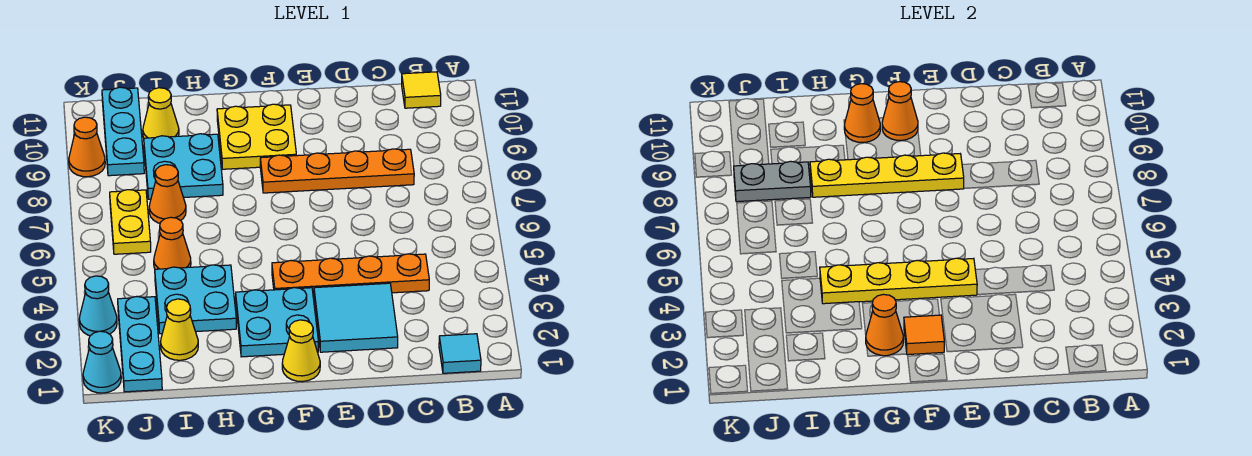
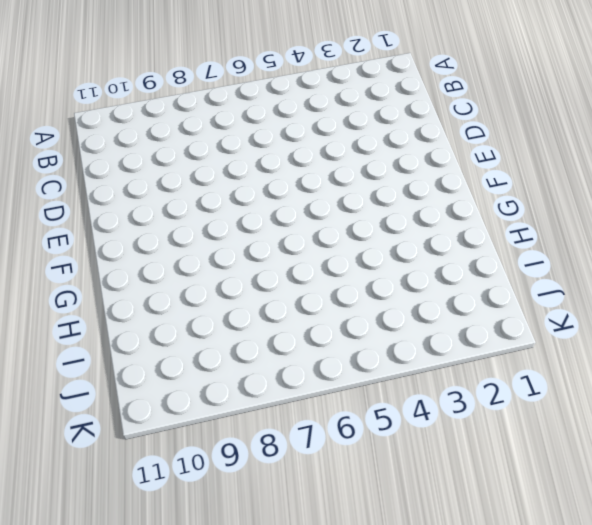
none -> cyan tile B1 level 1
none -> yellow tile B11 level 1
none -> orange plate C4:F4 level 1

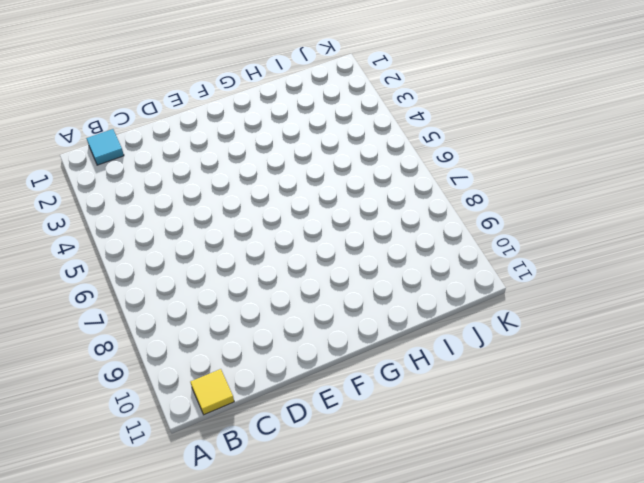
none -> orange plate C4:F4 level 1
none -> orange plate C8:F8 level 1
none -> cyan tile D2:E3 level 1

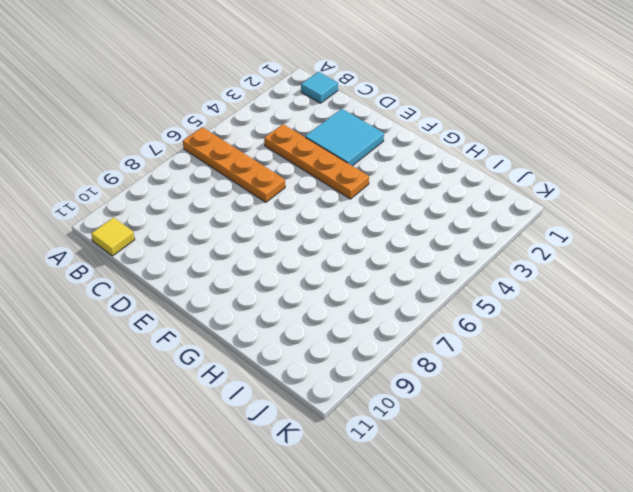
orange plate A6:D6 level 1 -> orange plate C8:F8 level 1
none -> yellow cone F1 level 1
none -> cyan plate F2:G3 level 1
none -> yellow plate F9:G10 level 1

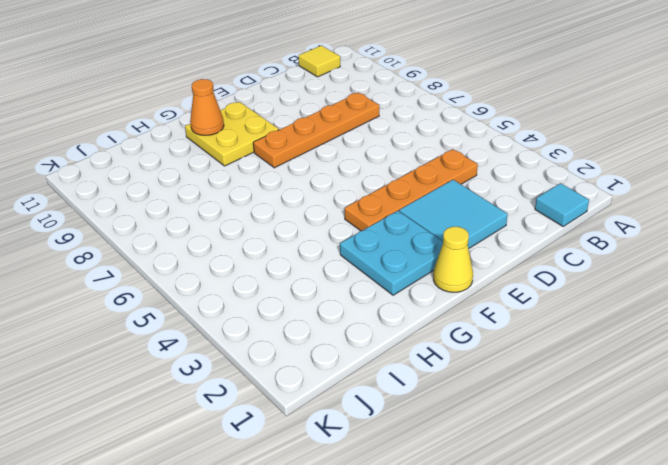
none -> cyan plate H3:I4 level 1
none -> cyan plate H8:I9 level 1
none -> yellow cone I2 level 1

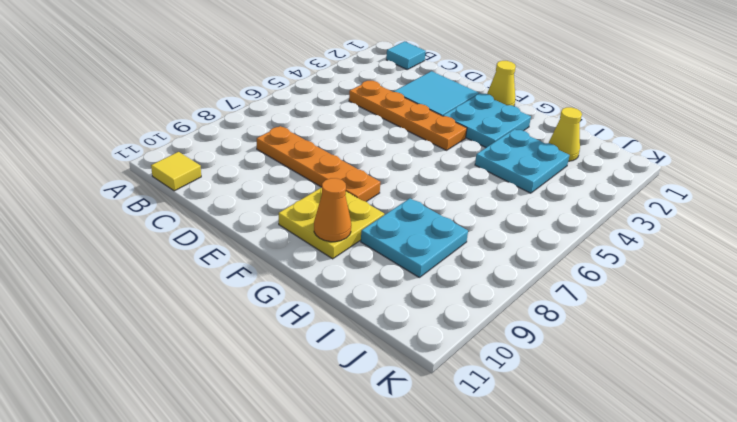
none -> orange cone I5 level 1
none -> orange cone I7 level 1
none -> yellow cone I10 level 1

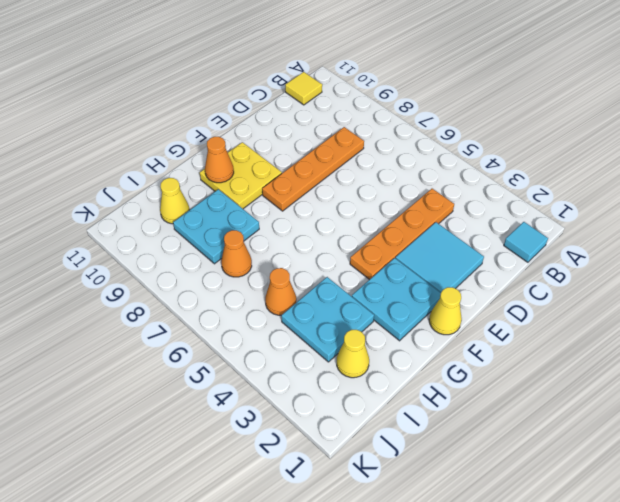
none -> cyan plate J1:J3 level 1
none -> yellow plate J6:J7 level 1
none -> cyan plate J9:J11 level 1

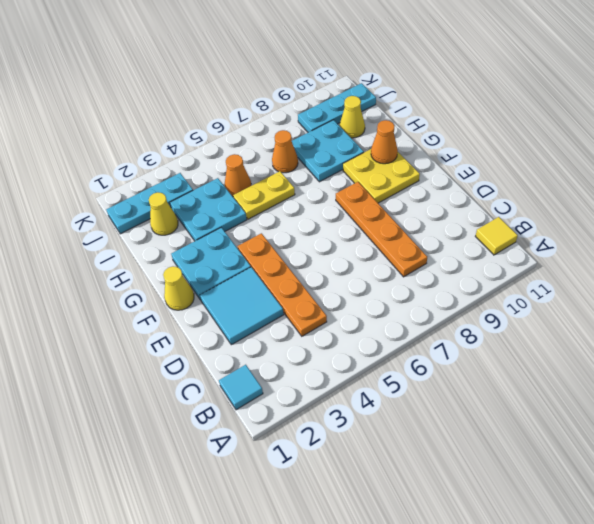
yellow plate H5:H6 level 1 -> yellow plate J6:J7 level 1
none -> cyan cone K1 level 1
none -> cyan cone K3 level 1
none -> orange cone K9 level 1

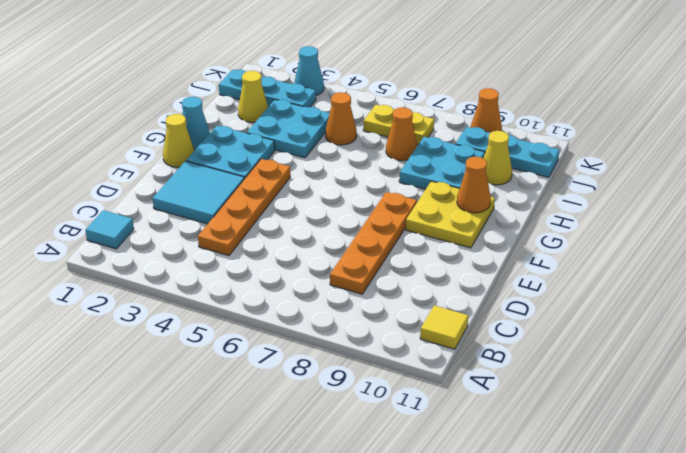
cyan cone G1 level 1 -> cyan cone K1 level 1
none -> yellow plate E4:H4 level 2
none -> yellow plate E8:H8 level 2
none -> orange tile F2 level 2

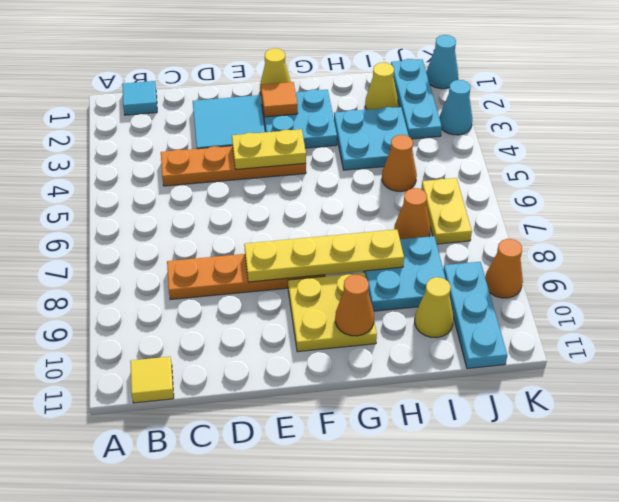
yellow plate E4:F4 level 2 -> yellow plate E4:H4 level 2
none -> orange cone F10 level 2
none -> orange cone G2 level 2
none -> grey plate I8:J8 level 2

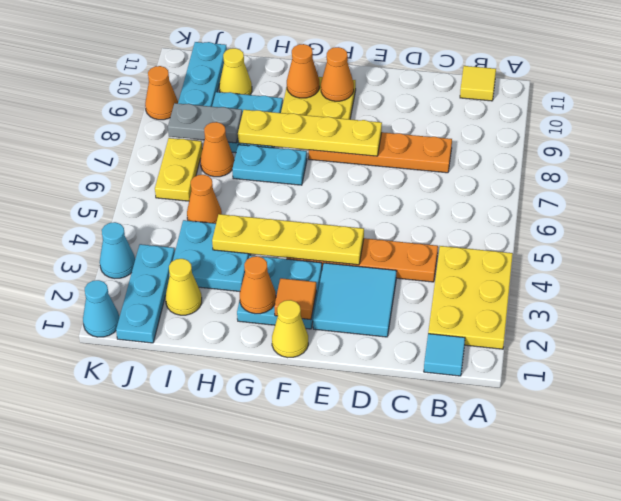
yellow plate A2:B4 level 1 -> none
cyan plate G7:H7 level 1 -> none

